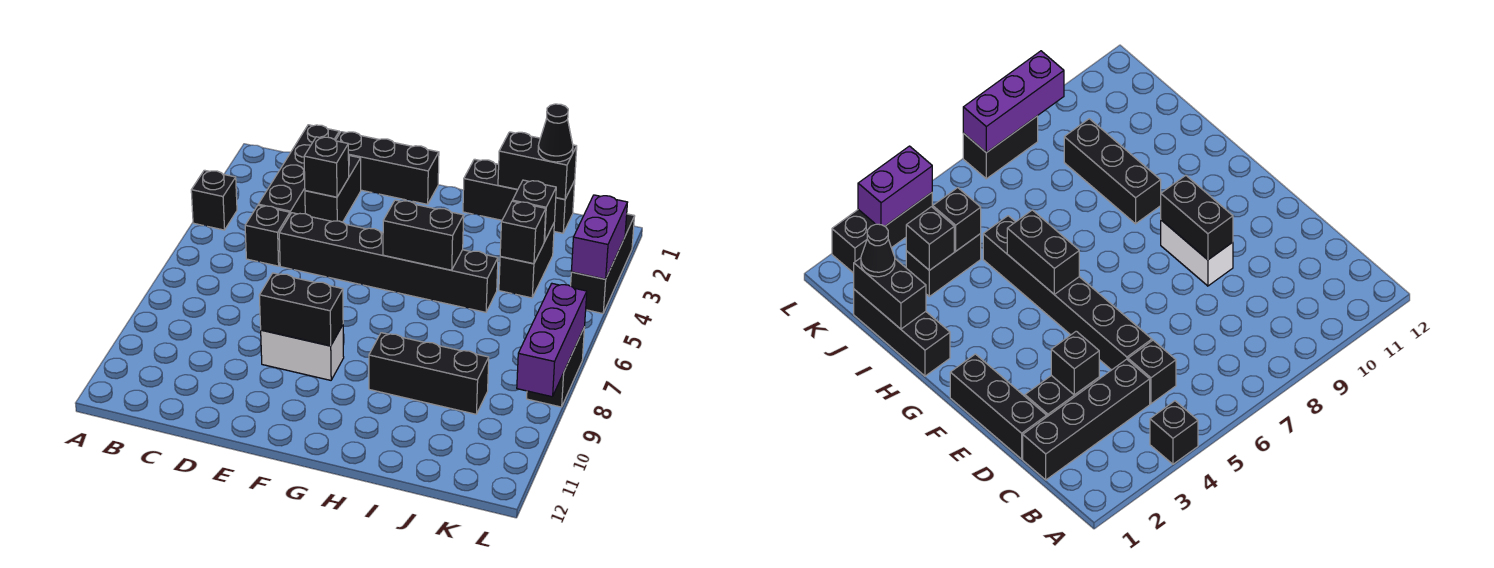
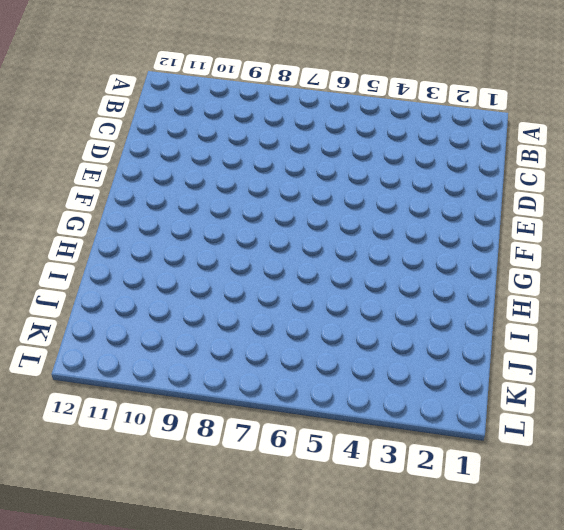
none -> black brick A4 level 1
none -> black brick C1:C4 level 1
none -> black brick C5 level 1

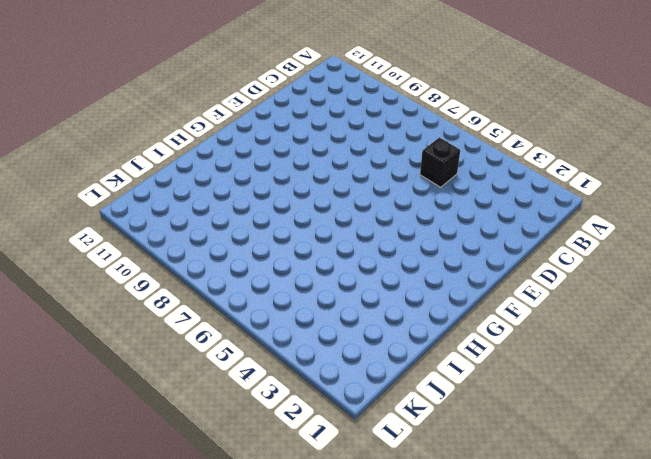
none -> black brick A4 level 1
none -> black brick C1:C4 level 1
none -> black brick D1:F1 level 1

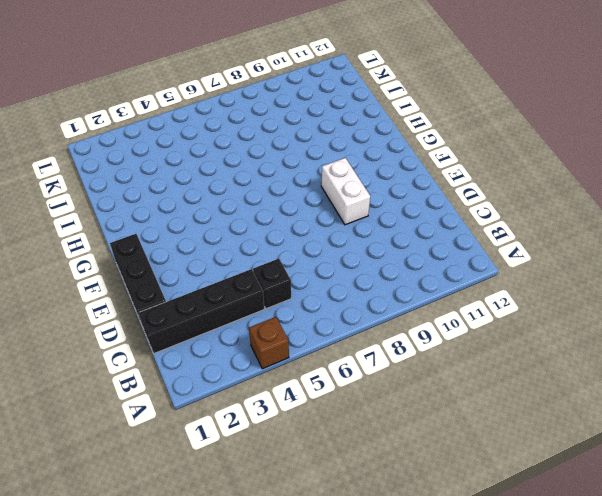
brown brick A4 level 1 -> black brick A4 level 1
none -> black brick D2:D3 level 1
none -> black brick D5:I5 level 1
none -> black brick H1:J1 level 1

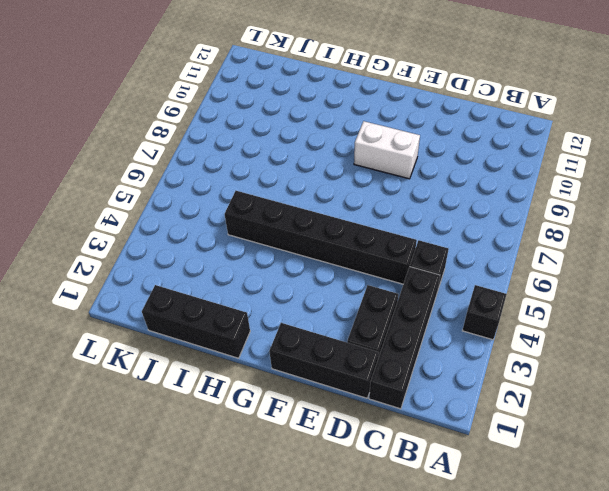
none -> black brick H9:J9 level 1
none -> black brick J3:J4 level 1
none -> black brick L2:L4 level 1

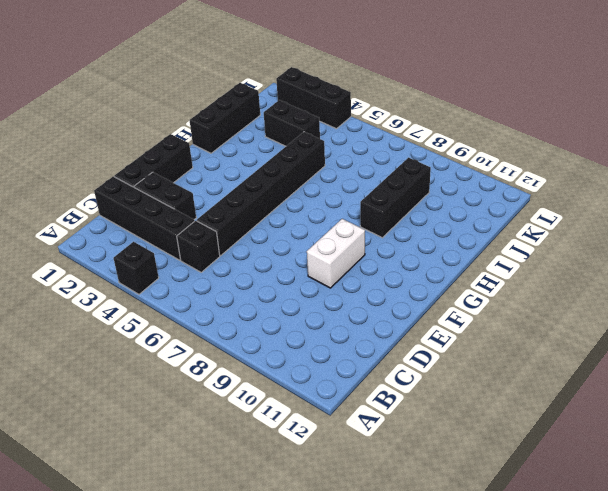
none -> black brick L7:L8 level 1
none -> black brick D3 level 2
none -> black brick E9:F9 level 2

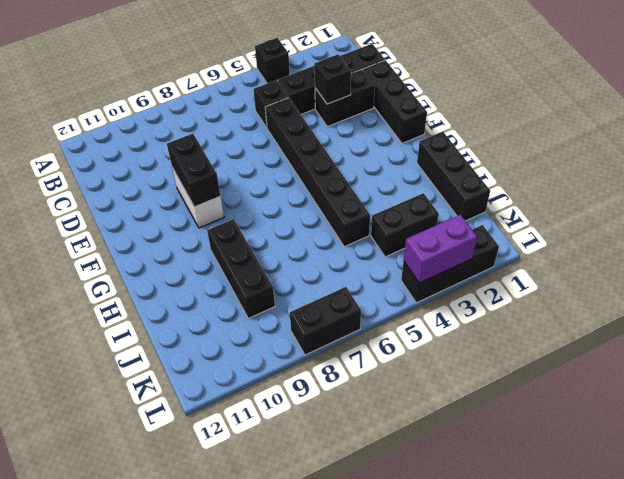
none -> black brick G5:H5 level 2
none -> black brick I1:J1 level 2
none -> black brick J3 level 2

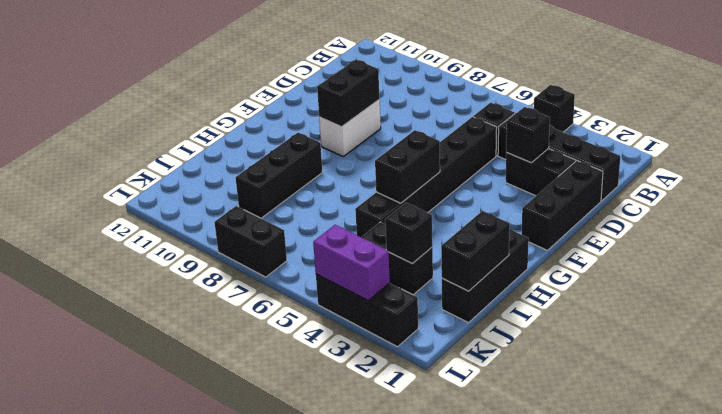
none -> black brick J4 level 2
none -> purple brick L7:L9 level 2
none -> black cone J1 level 3

